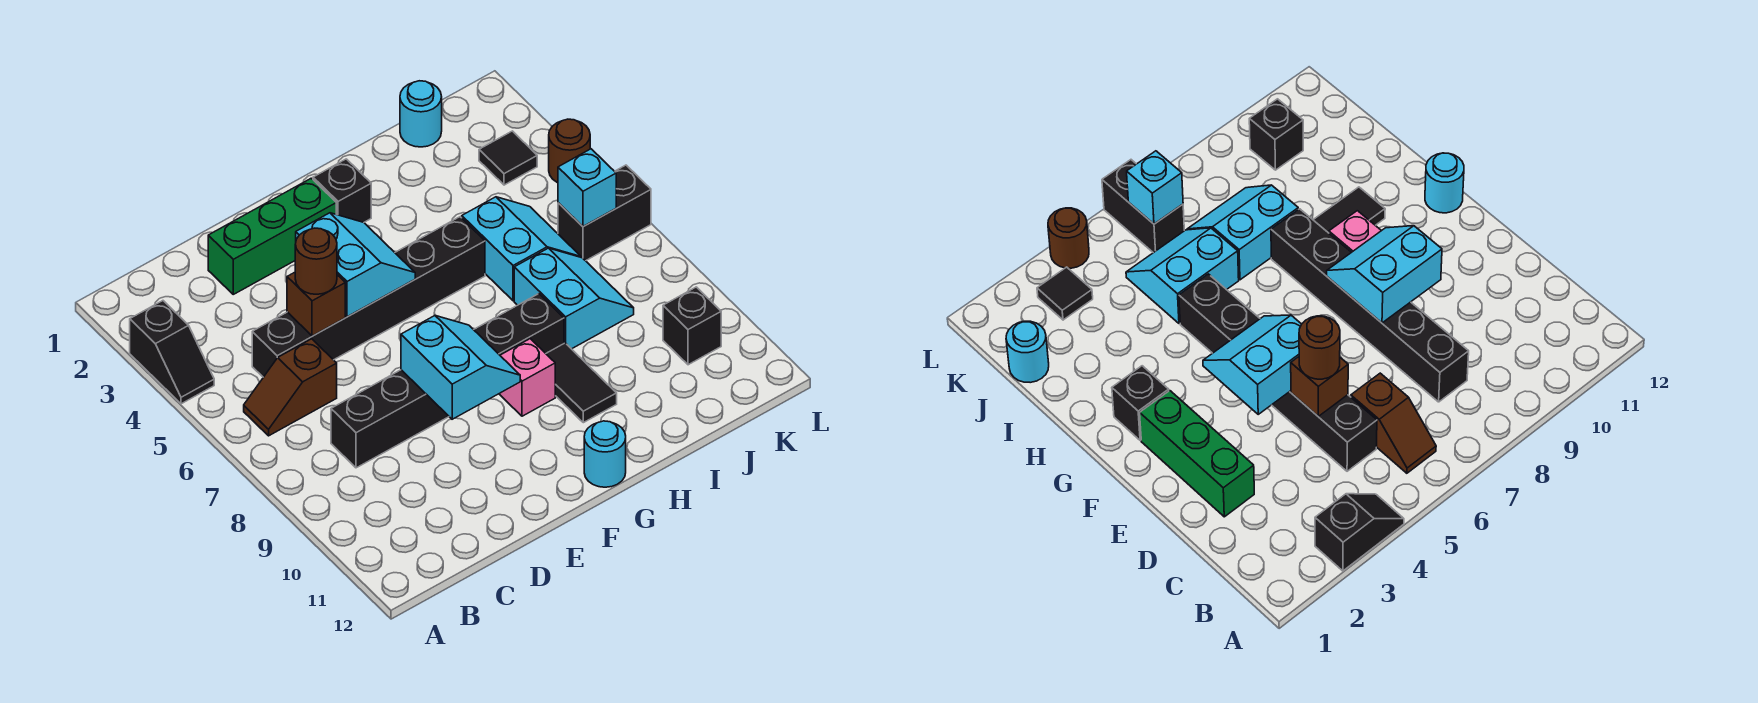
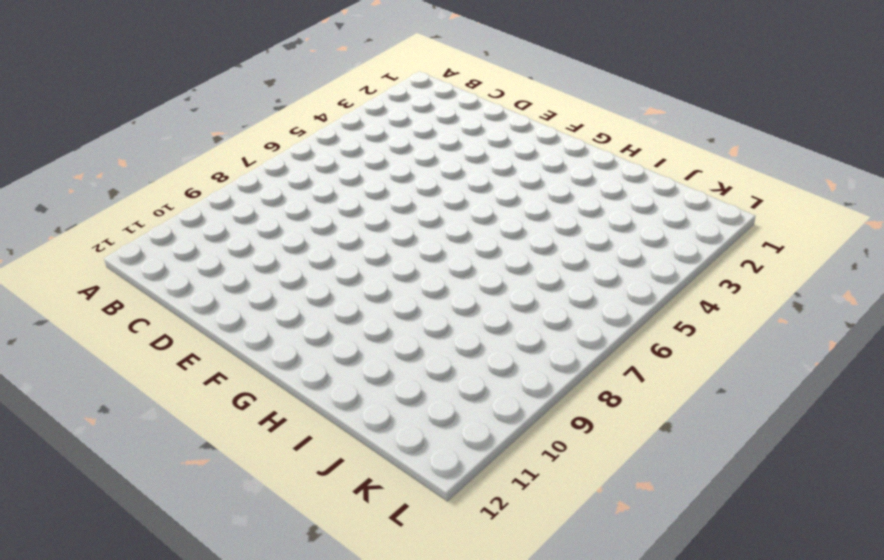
none -> black slope A3:A4 level 1 top 3
none -> brown slope B6:C6 level 1 top C
none -> black brick C5:H5 level 1

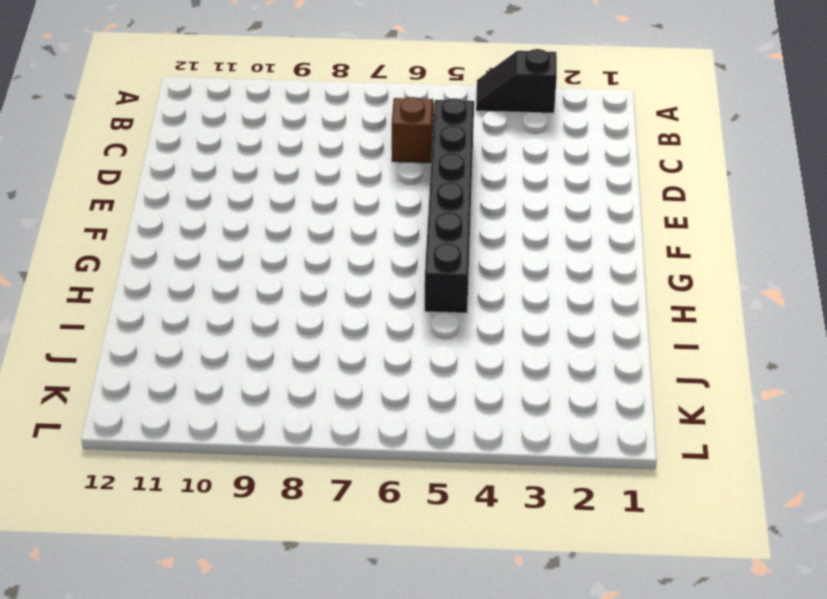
none -> black brick C8:H8 level 1
none -> green brick D2:F2 level 1
none -> black brick G2 level 1

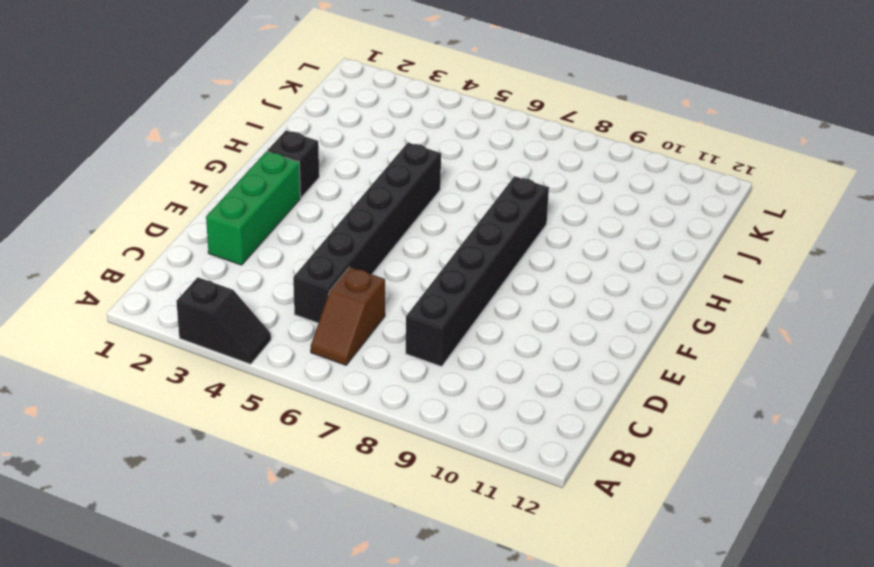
none -> pink brick G9 level 1
none -> cyan round brick G12 level 1
none -> black tile H9:H10 level 1

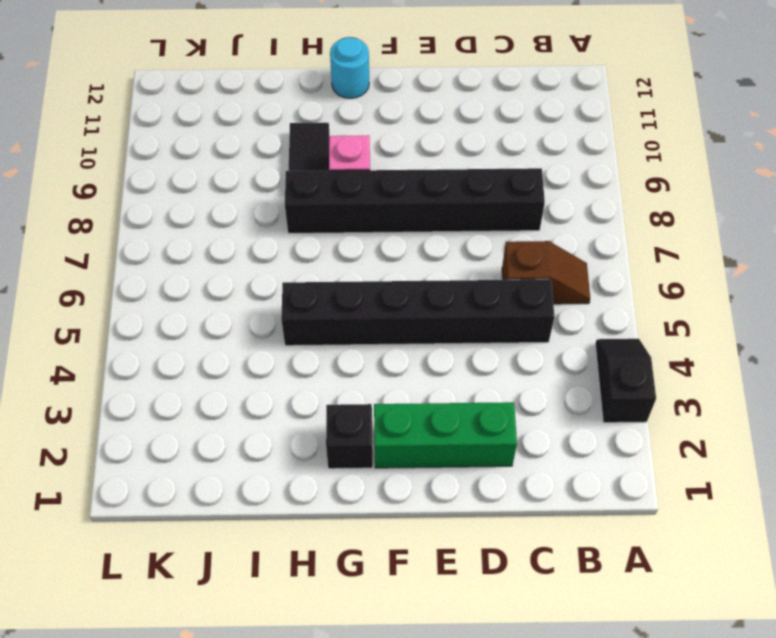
none -> cyan slope I5:J6 level 1 top I
none -> cyan slope I7:J8 level 1 top I
none -> cyan round brick J1 level 1

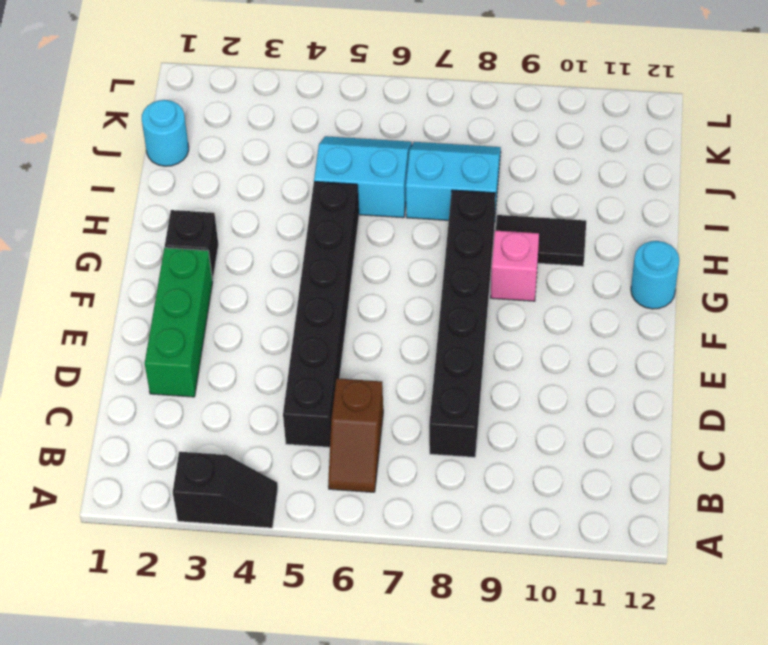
none -> black tile K3 level 1
none -> black brick K6:L6 level 1
none -> black brick K10 level 1

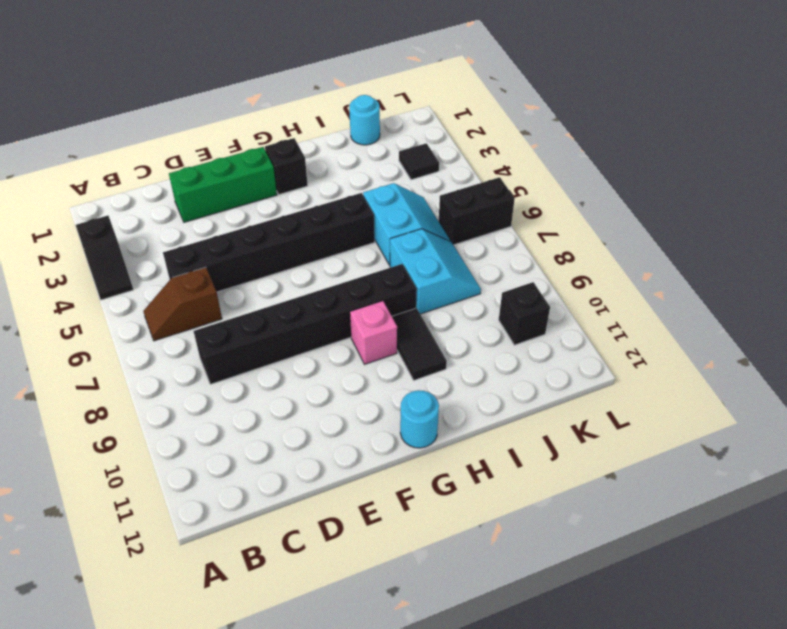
none -> brown round brick L4 level 1
none -> brown brick D5 level 2
none -> cyan slope E4:F5 level 2 top E

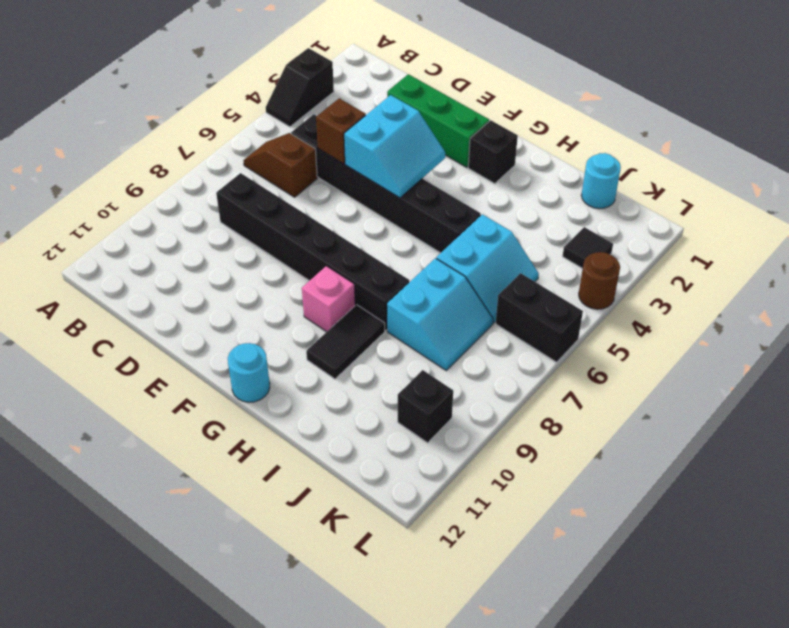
none -> cyan slope E8:F9 level 2 top E
none -> cyan brick K6 level 2
none -> brown round brick D5 level 3

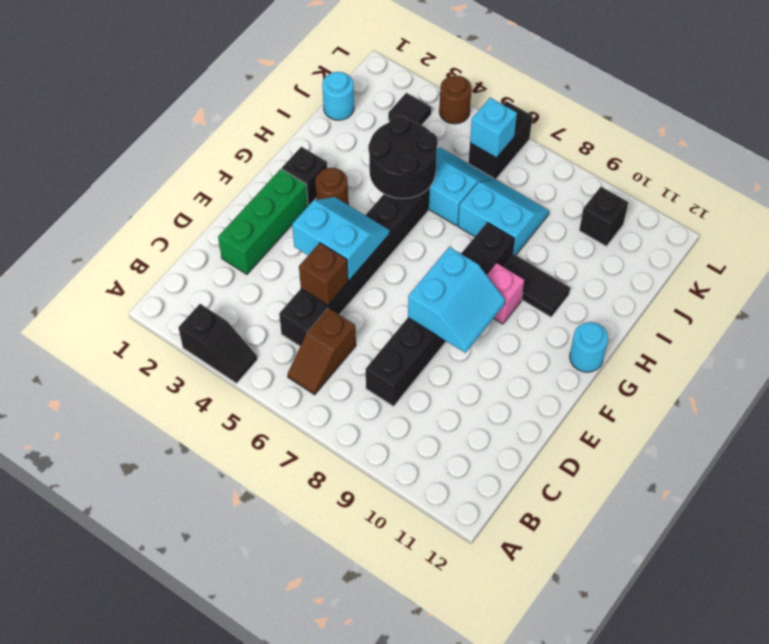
cyan slope E8:F9 level 2 top 8 -> cyan slope E8:F9 level 2 top E
brown round brick G3 level 1 -> brown round brick D5 level 3
black round brick H4:I5 level 2 -> none

